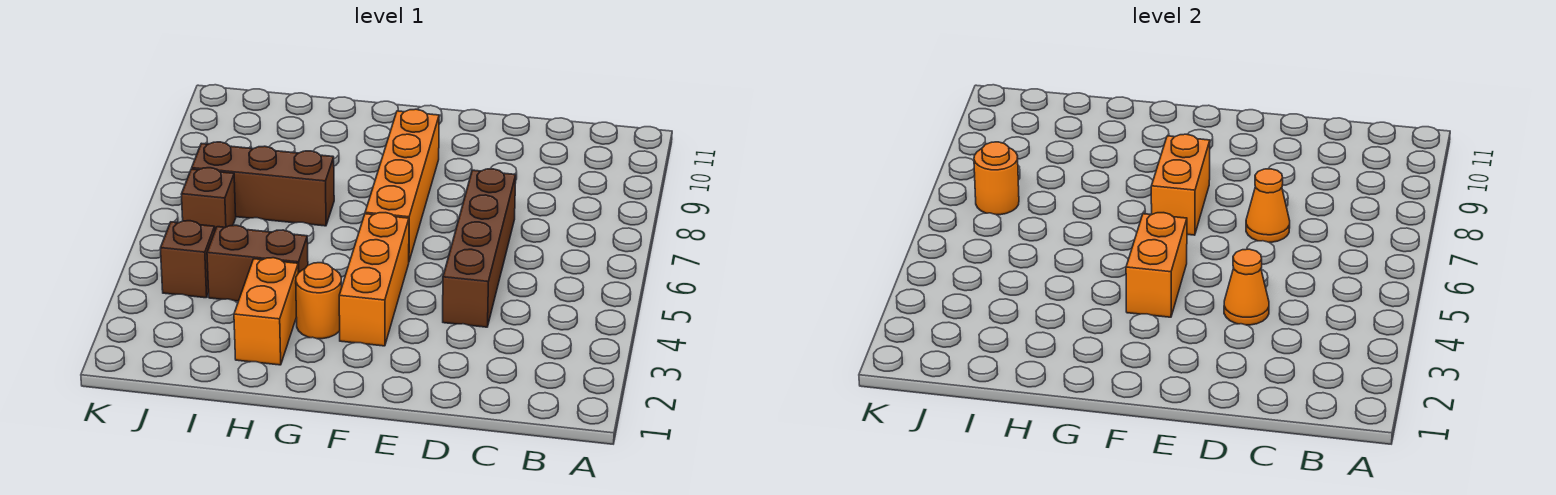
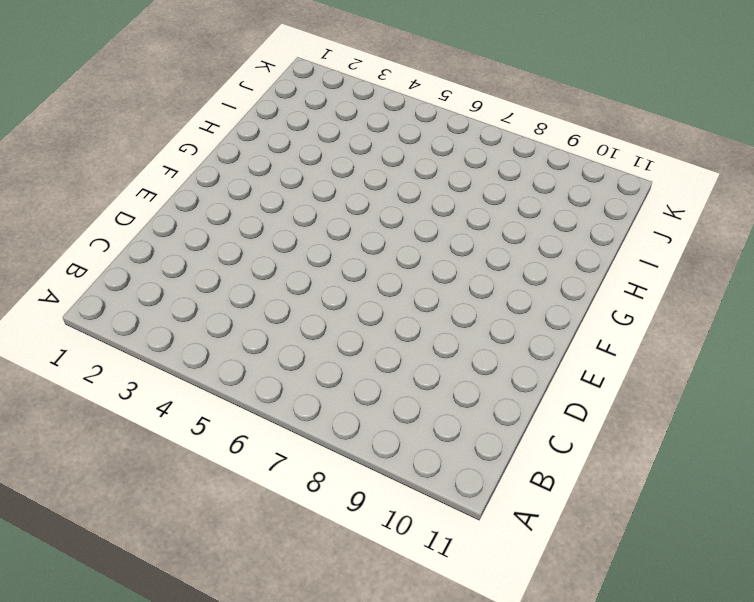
none -> brown brick D4:D7 level 1
none -> orange brick F3:F5 level 1
none -> orange brick F6:F9 level 1

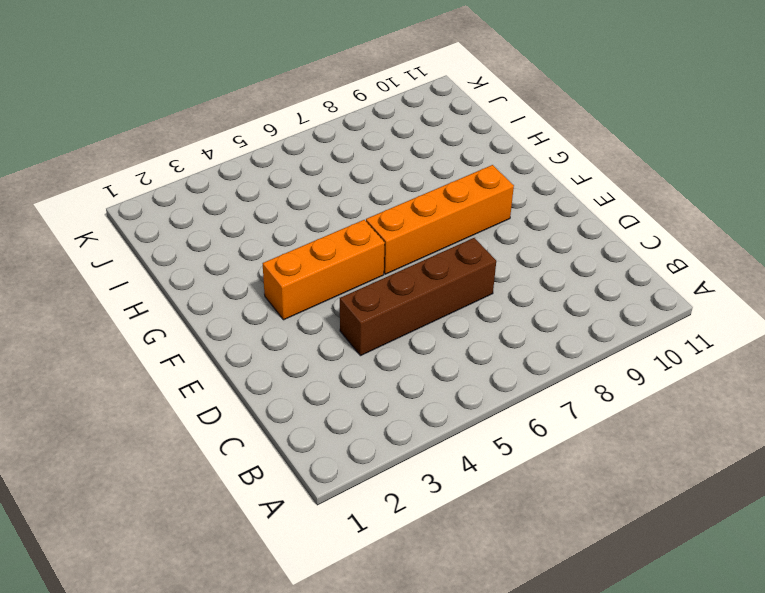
none -> orange round brick G3 level 1
none -> orange brick H2:H3 level 1
none -> brown brick H4:I4 level 1

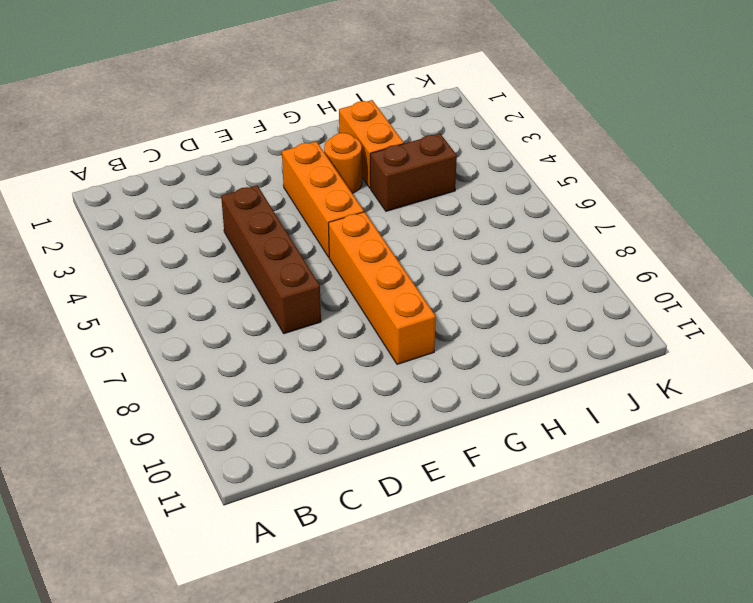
none -> brown brick H7:J7 level 1
none -> brown brick J4 level 1
none -> brown brick J6 level 1

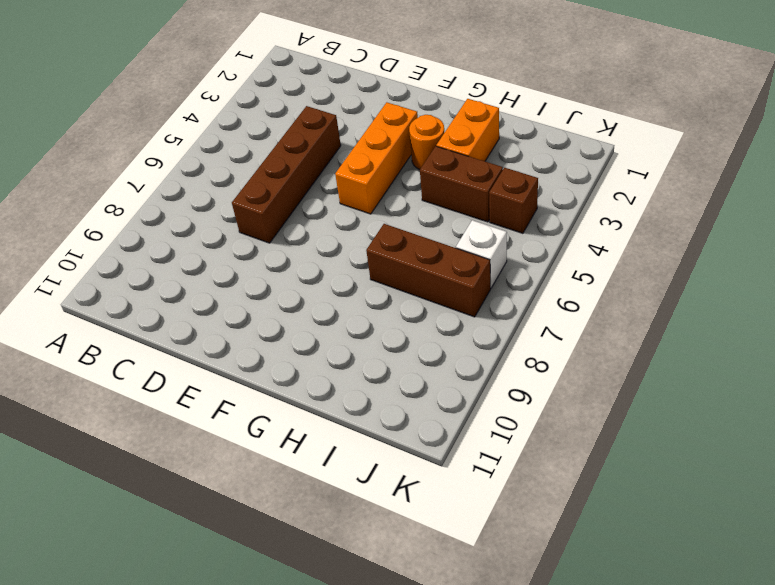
white brick J6 level 1 -> brown brick J6 level 1
none -> orange brick F6:F9 level 1
none -> orange cone D4 level 2
none -> orange cone D7 level 2

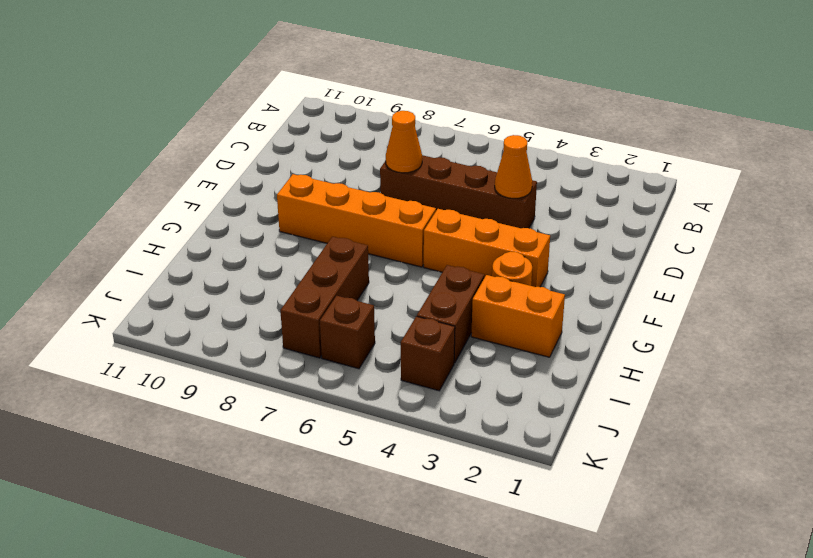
none -> orange brick F4:F5 level 2
none -> orange brick F7:F8 level 2
none -> orange round brick J7 level 2

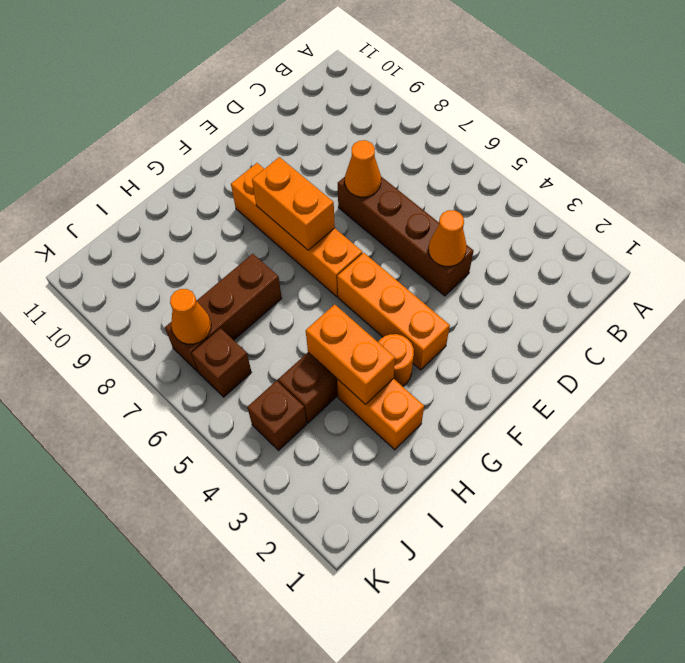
orange brick H3:H4 level 2 -> orange brick F4:F5 level 2
orange cone J7 level 2 -> orange round brick J7 level 2

